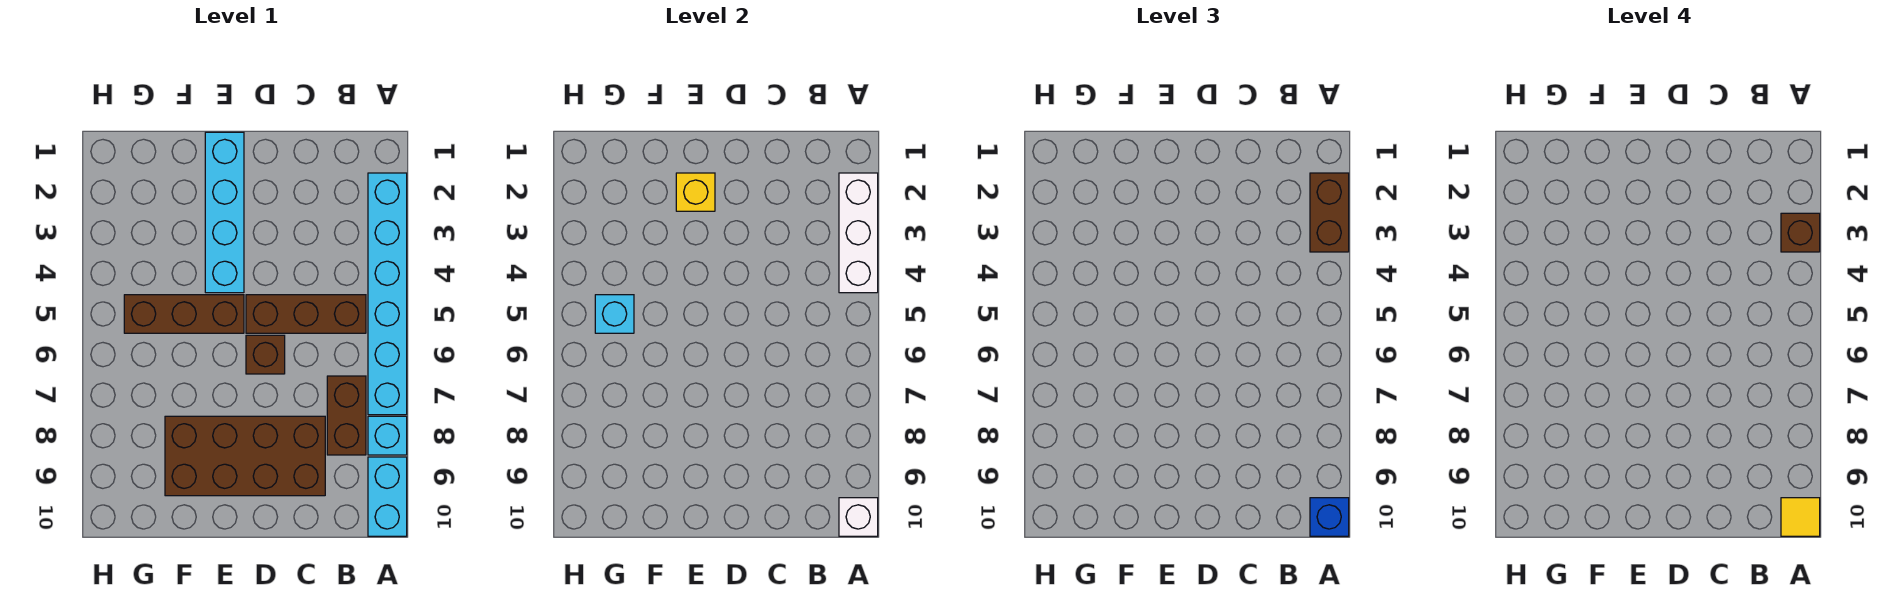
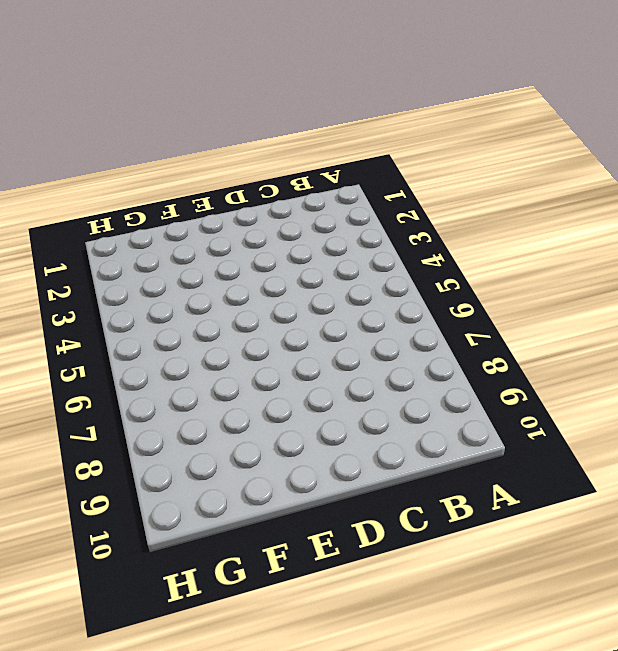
none -> cyan brick A2:A7 level 1
none -> cyan brick A8 level 1
none -> cyan brick A9:A10 level 1

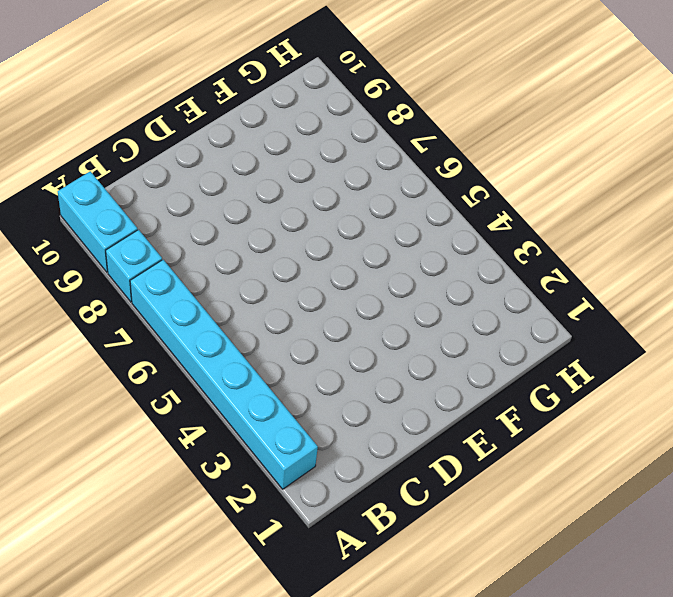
none -> brown brick B5:D5 level 1
none -> brown brick B7:B8 level 1
none -> brown brick C8:F9 level 1

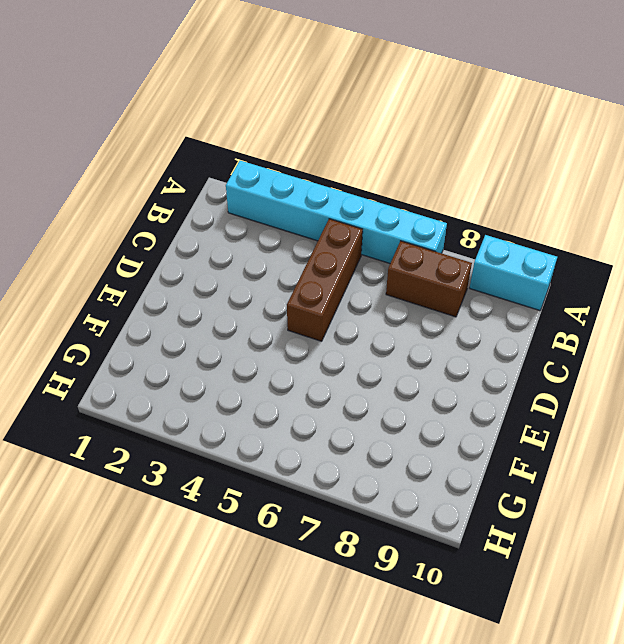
none -> cyan brick A8 level 1
none -> brown brick C8:F9 level 1
none -> brown brick D6 level 1

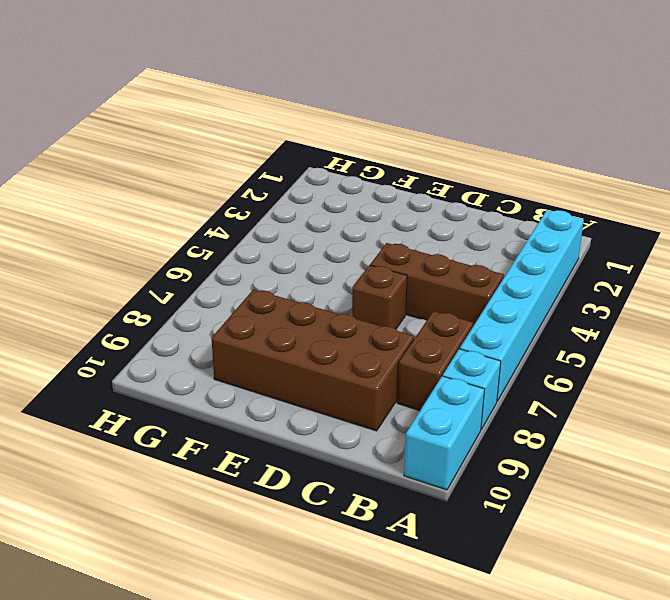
none -> cyan brick E1:E4 level 1
none -> brown brick E5:G5 level 1
none -> white brick A2:A4 level 2

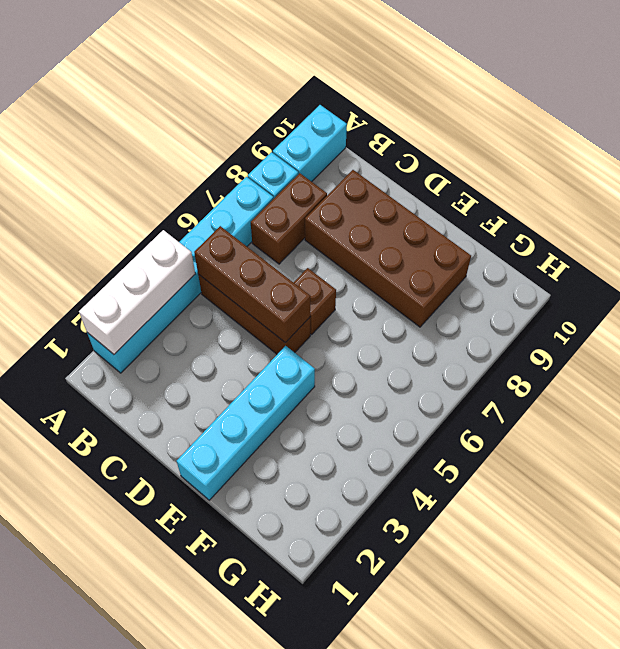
brown brick B5:D5 level 2 -> brown brick E5:G5 level 1
none -> white brick A10 level 2
none -> yellow brick E2 level 2
none -> cyan brick G5 level 2

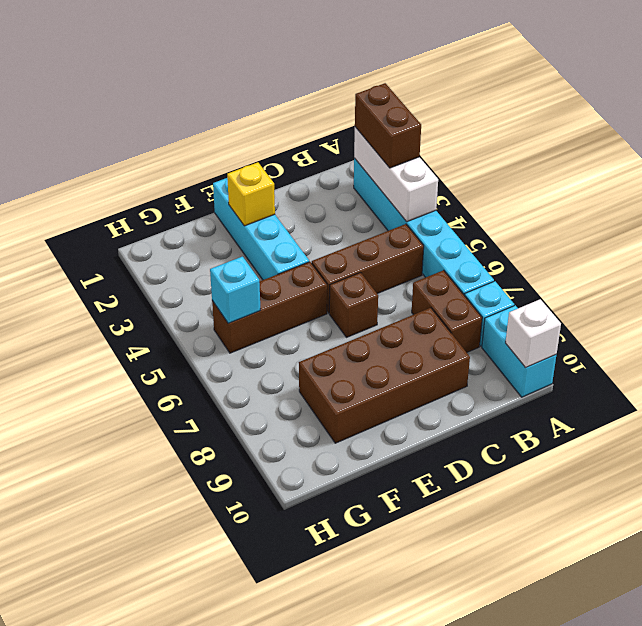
none -> blue brick A10 level 3
none -> brown brick A3 level 4
none -> yellow tile A10 level 4

